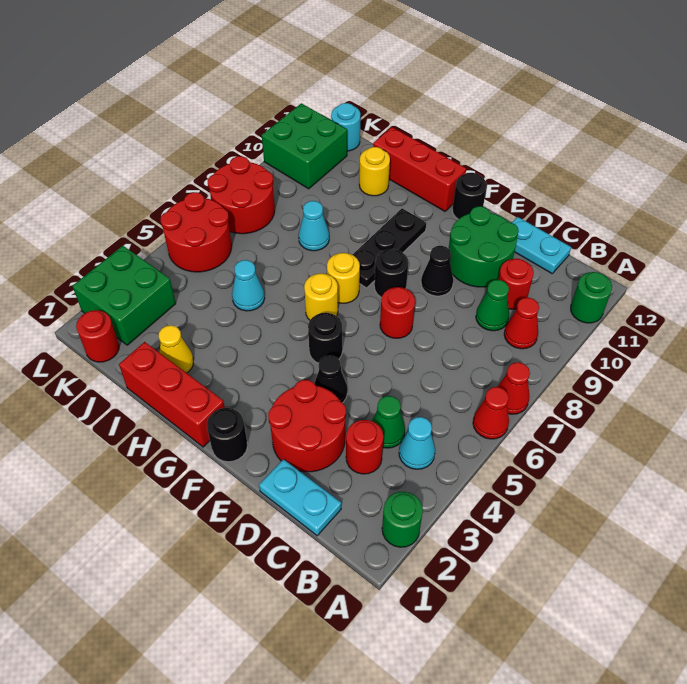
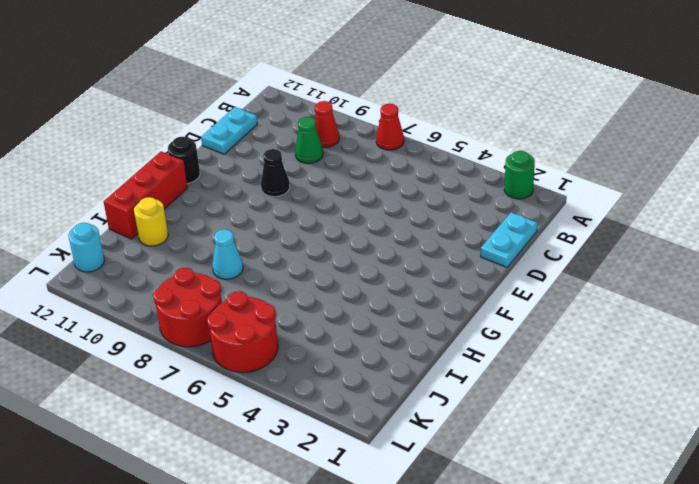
none -> red cone A6 level 1
none -> green round brick A11 level 1
none -> cyan cone B4 level 1
none -> red round brick C3 level 1

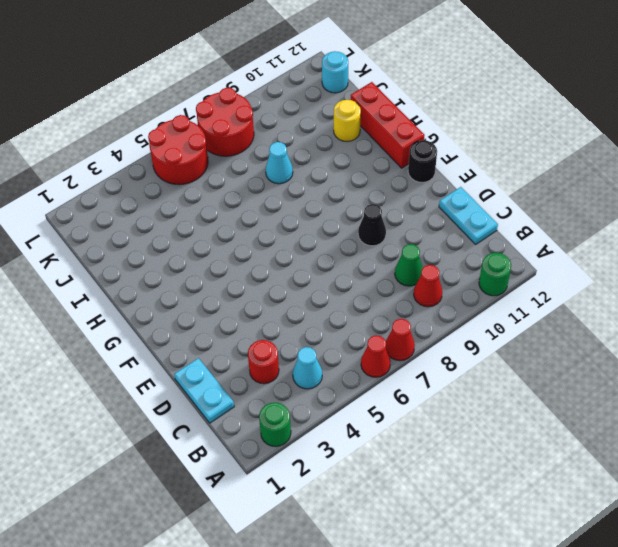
none -> green cone C4 level 1
none -> red round brick C10 level 1
none -> red round brick D2:E3 level 1
none -> green round brick D10:E11 level 1

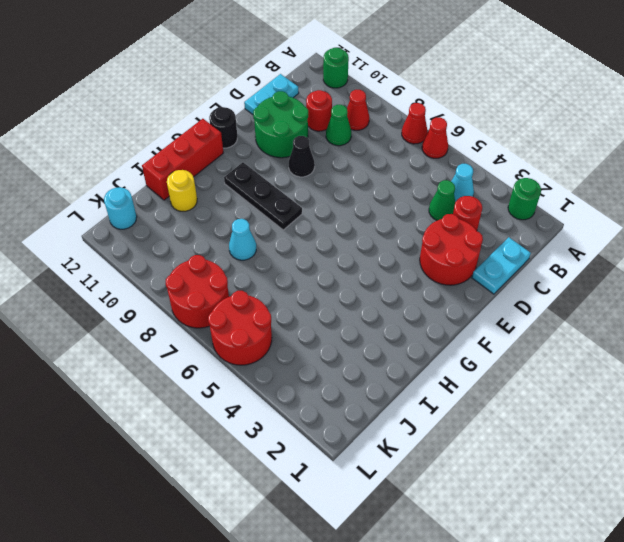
none -> black cone E4 level 1
none -> red round brick E7 level 1
none -> black round brick F1 level 1
none -> black round brick F5 level 1

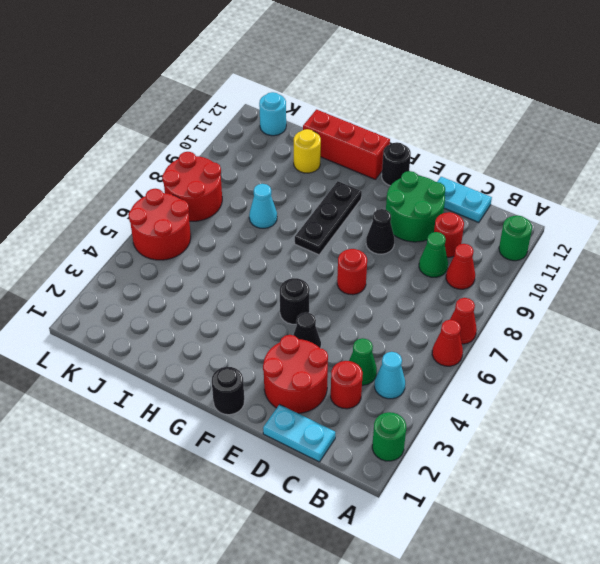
none -> black round brick F8 level 1
none -> red brick G1:I1 level 1
none -> yellow round brick G6 level 1
none -> yellow round brick G7 level 1

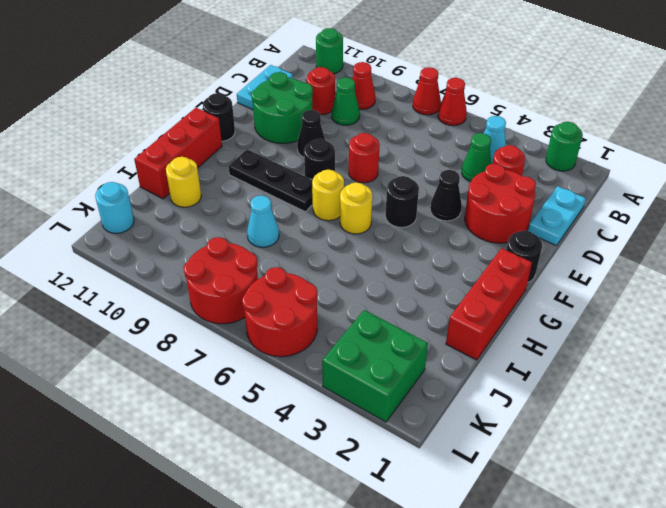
none -> yellow cone I2 level 1
none -> cyan cone I5 level 1
none -> red round brick K1 level 1
none -> green brick K10:L11 level 1

